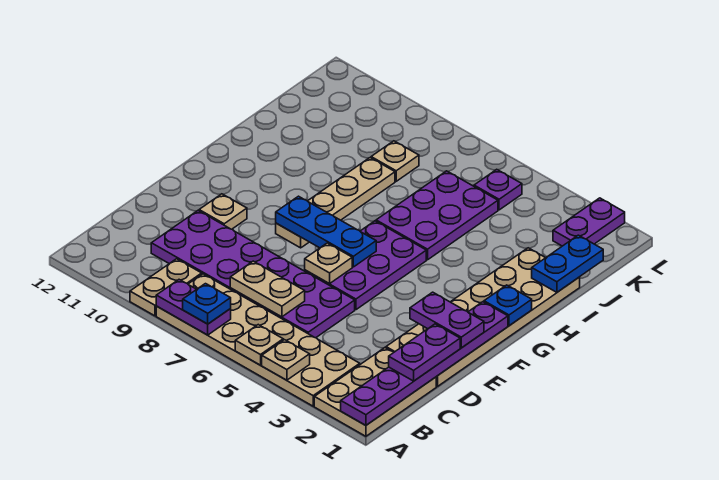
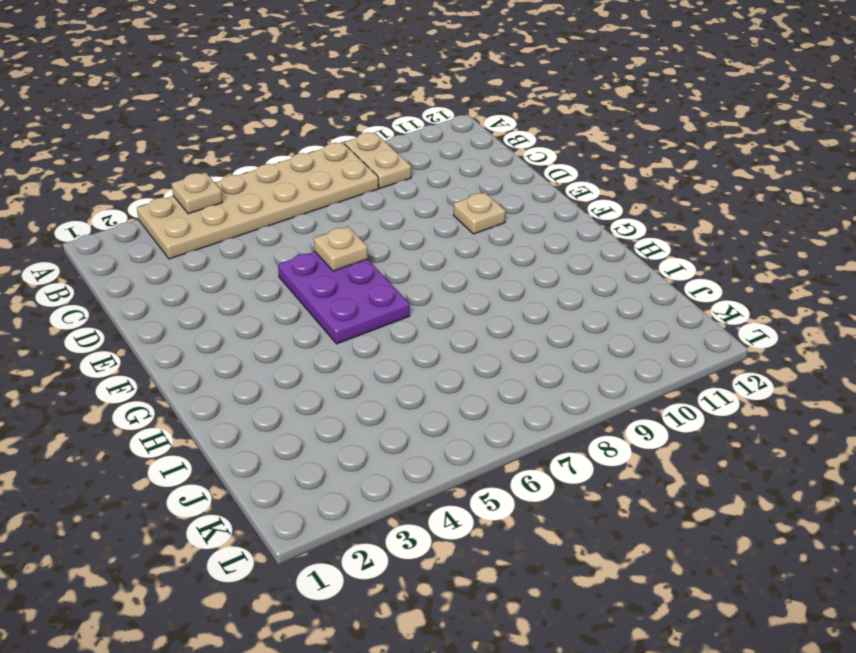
none -> tan plate A1:C2 level 1
none -> purple plate C5:D10 level 1
none -> tan plate D1:I2 level 1

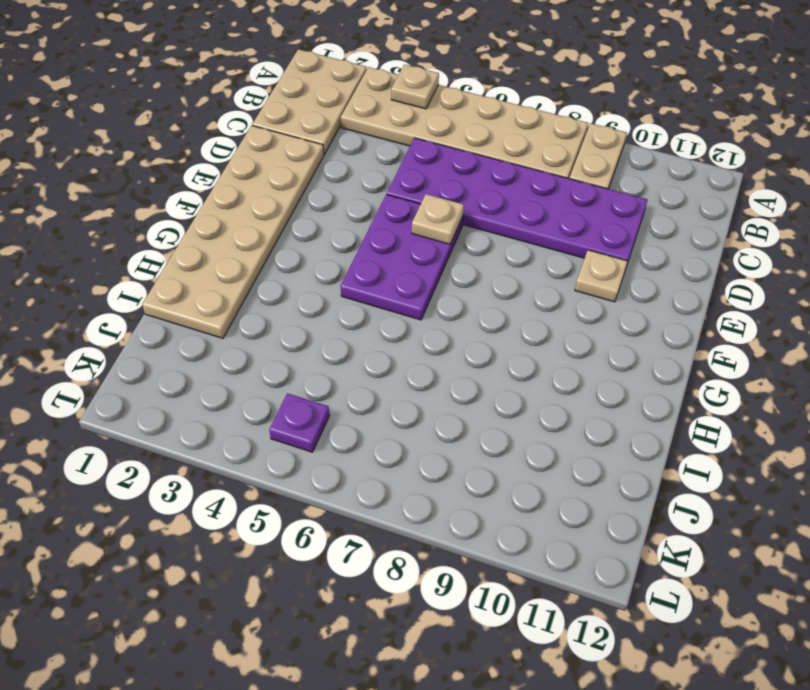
none -> tan plate F8:I8 level 1
none -> purple plate H5:J6 level 1
none -> tan plate J8 level 1

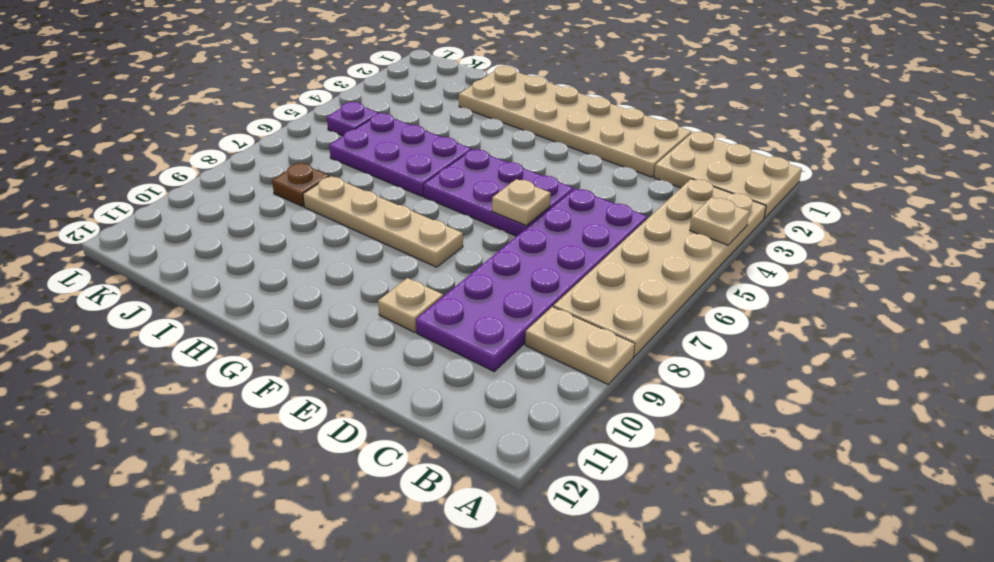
brown plate J8 level 1 -> tan plate J8 level 1
none -> purple plate K2:L2 level 1
none -> purple plate A1:F1 level 2
none -> tan plate A5 level 2

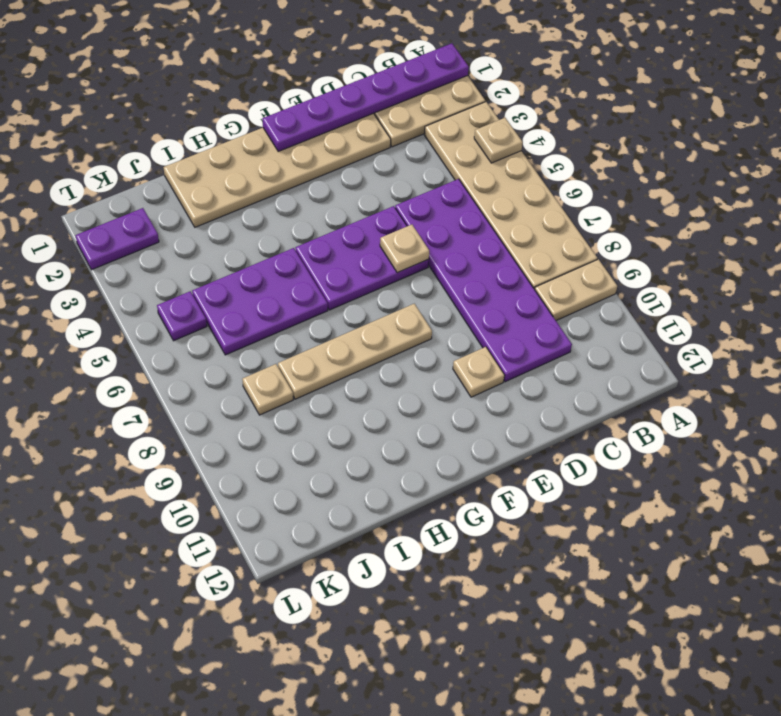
none -> tan plate A5 level 2
none -> purple plate A7:A8 level 2
none -> tan plate C6:C7 level 2

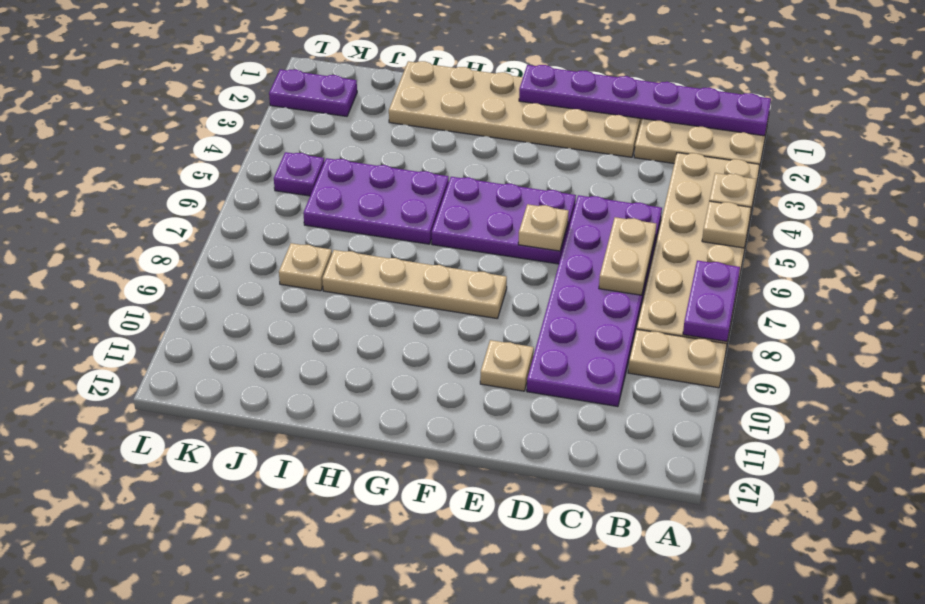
none -> blue plate F6:F8 level 2
none -> blue plate G1 level 2
none -> blue plate I1:J1 level 2

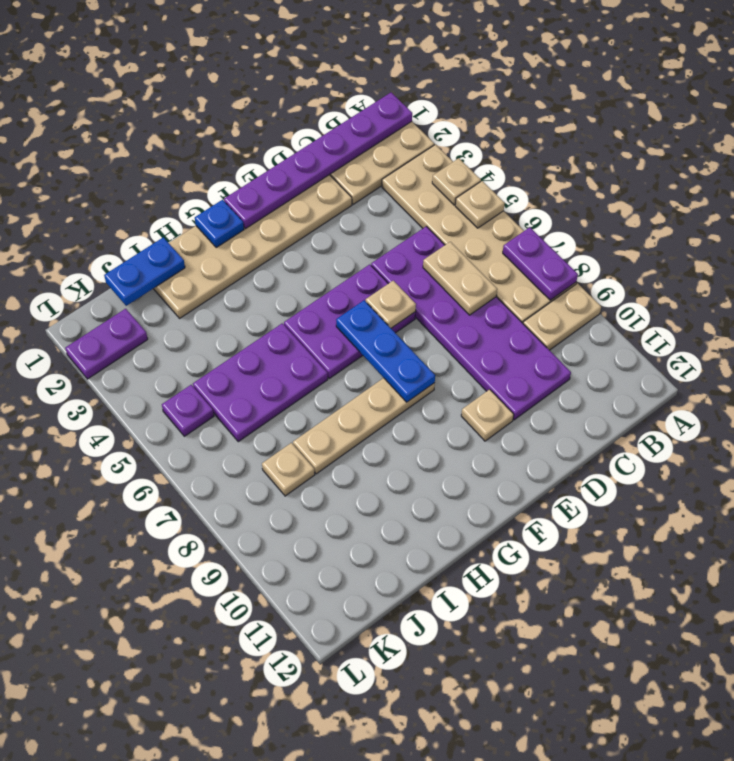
none -> blue plate A7 level 3
none -> purple plate C1:D1 level 3
none -> purple plate E1:E2 level 3

